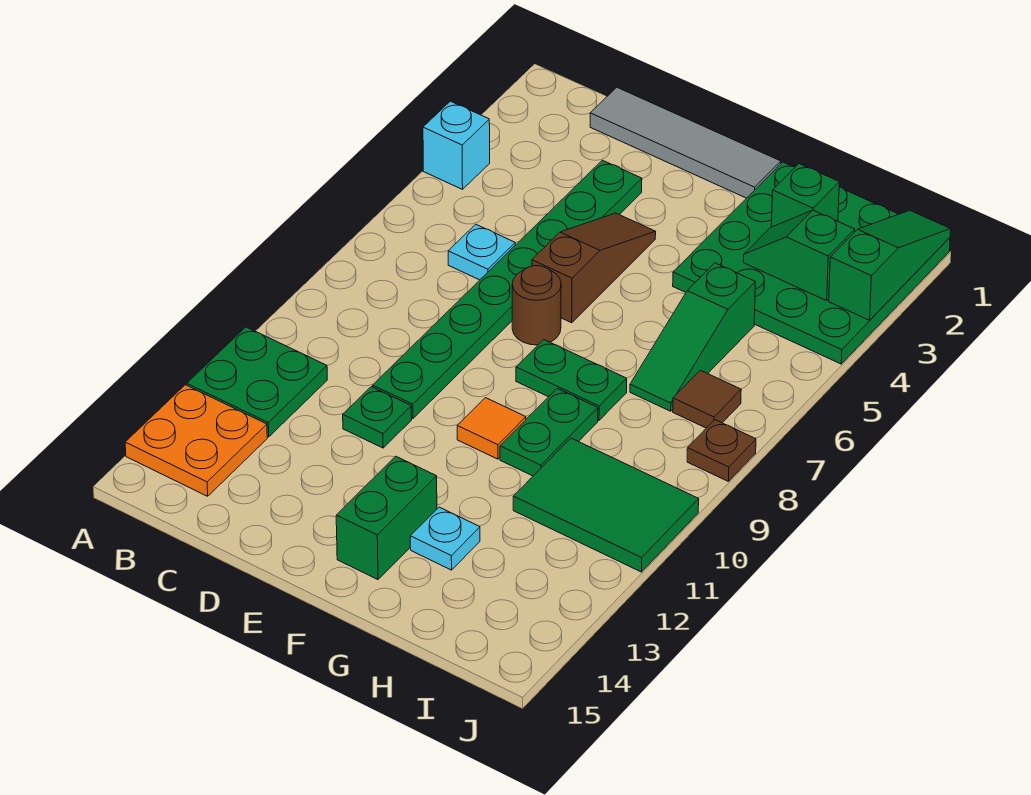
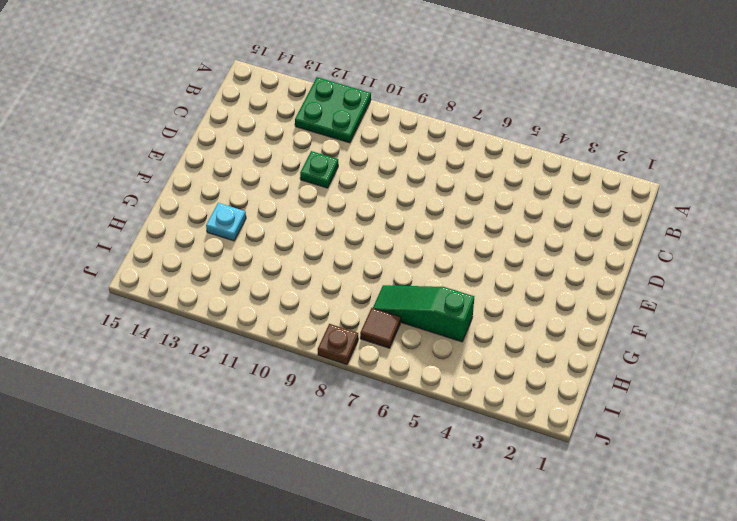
none -> cyan brick A4 level 1
none -> orange plate A13:B14 level 1
none -> grey tile C1:F1 level 1

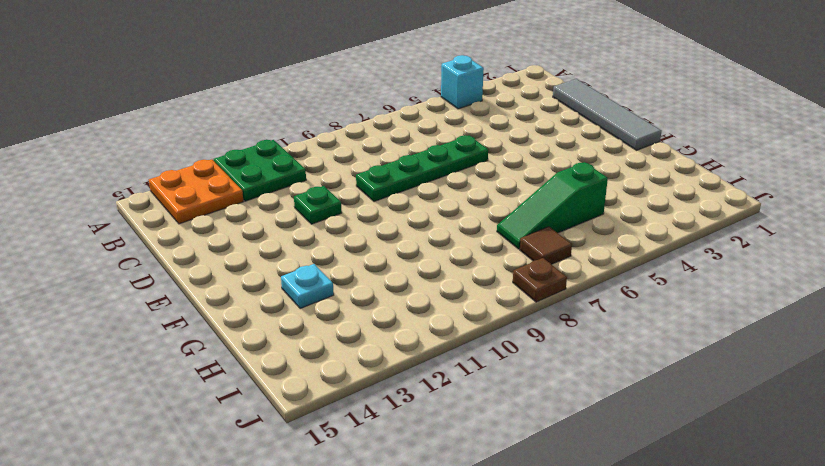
green plate D6:D9 level 1 -> green plate D3:D10 level 1
none -> cyan plate C6 level 1
none -> brown slope E4:E6 level 1 top 6
none -> brown round brick E7 level 1

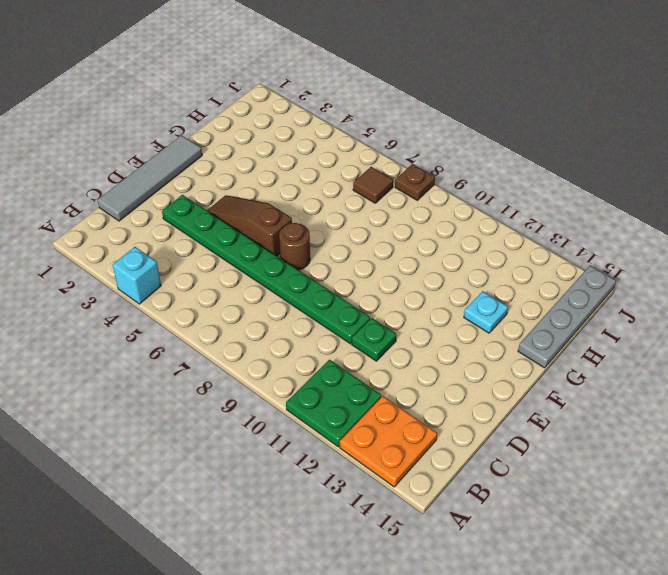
grey plate G15:J15 level 1 -> none
none -> cyan plate C6 level 1
none -> green plate F8:G8 level 1
none -> orange tile F10 level 1

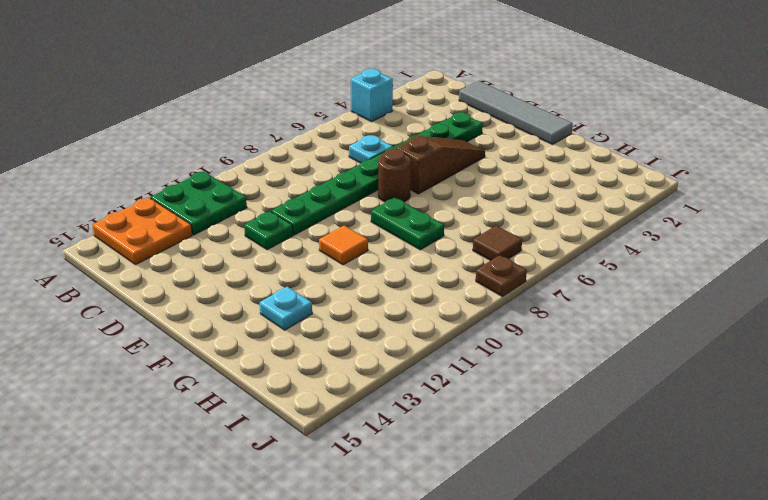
none -> green brick F13:F14 level 1
none -> green plate G1:J4 level 1
none -> green plate G9:G10 level 1

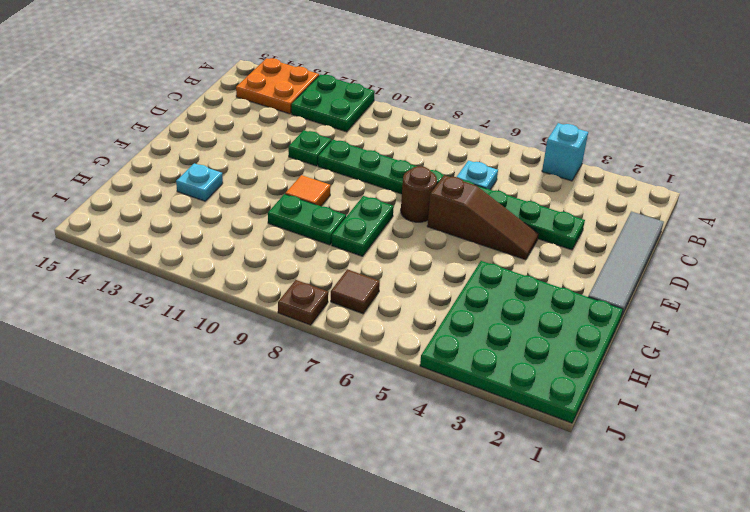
none -> green brick F13:F14 level 1
none -> green slope H5:H7 level 1 top 5
none -> green tile H10:J11 level 1

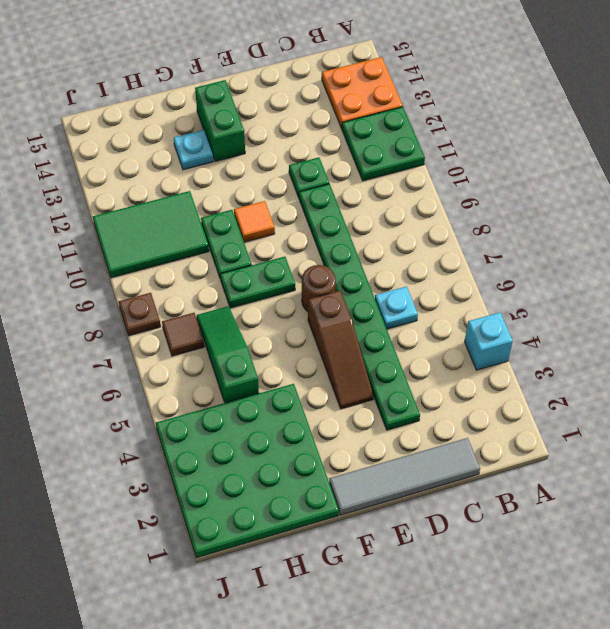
none -> green brick H2 level 2
none -> green slope H3:I3 level 2 top I
none -> green slope J1:J3 level 2 top 3

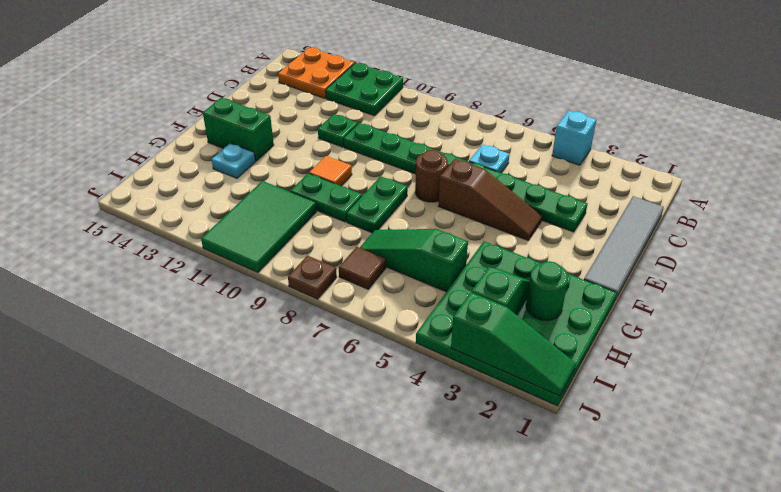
green round brick H2 level 2 -> green brick H2 level 2

